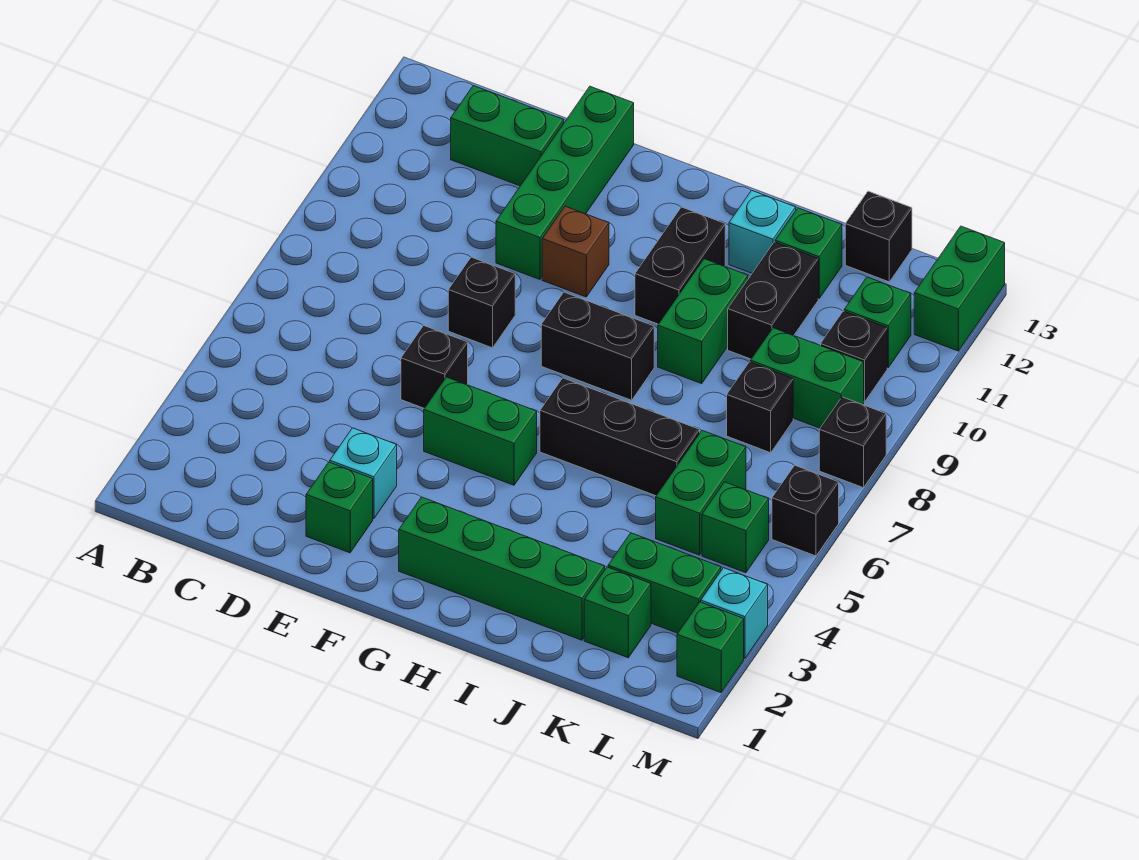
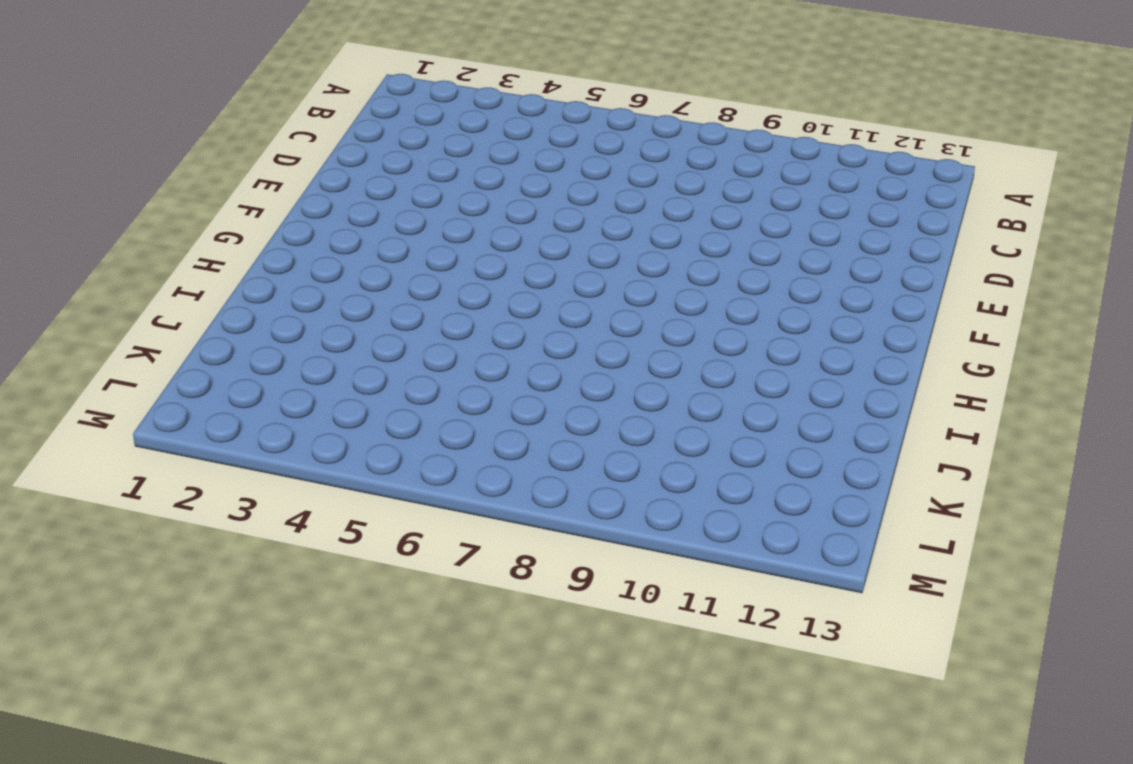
none -> green brick C12:D12 level 1
none -> green brick E2 level 1
none -> cyan brick E3 level 1
none -> black brick E6 level 1

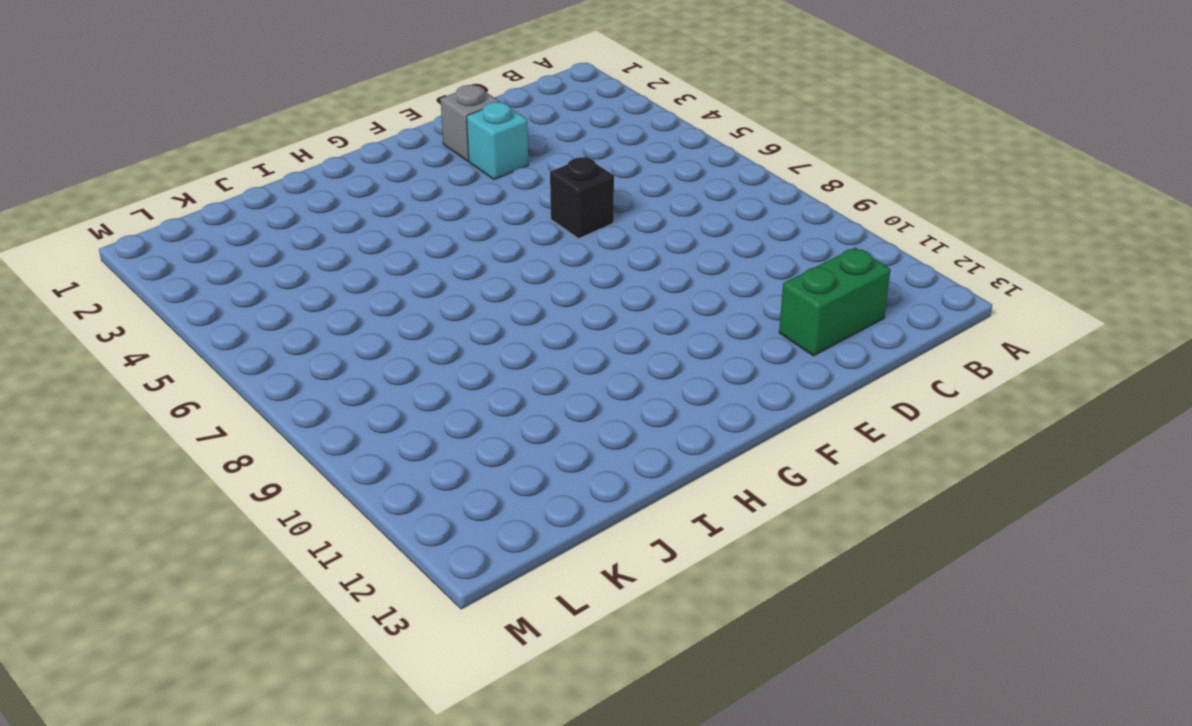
grey brick E2 level 1 -> green brick E2 level 1
none -> black brick E8 level 1
none -> green brick E10:E13 level 1
none -> green brick F5:G5 level 1
none -> brown brick F10 level 1

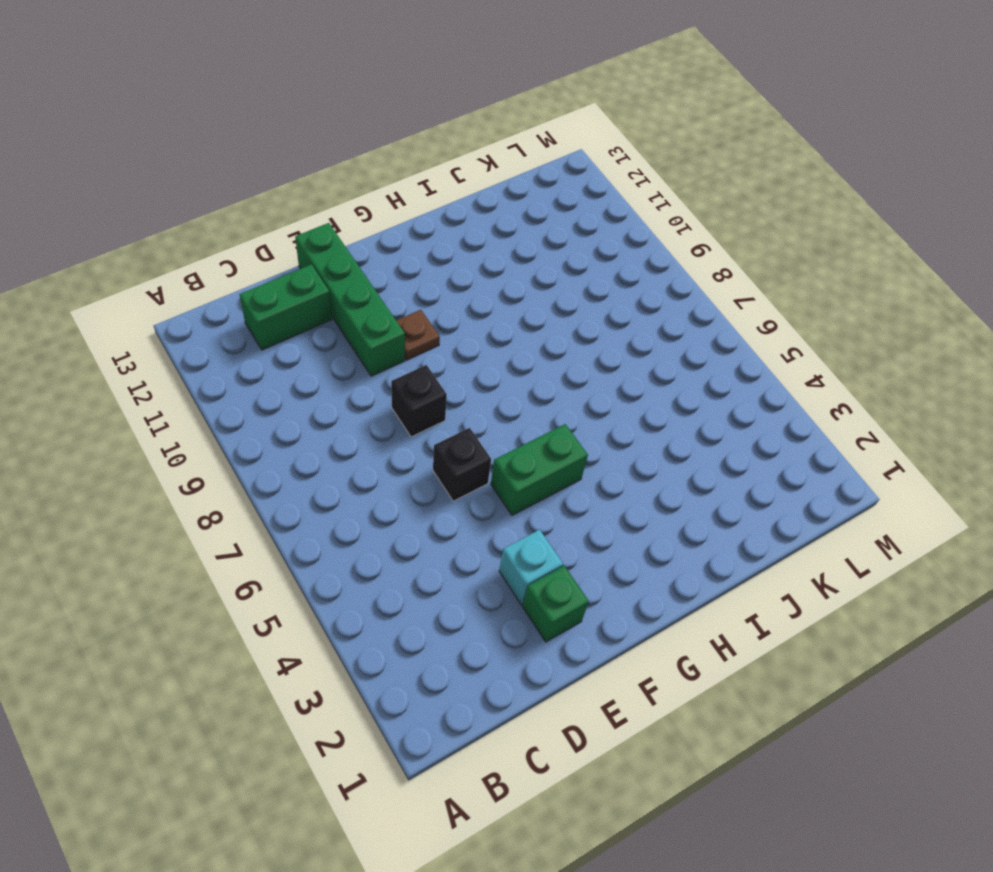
brown plate F10 level 1 -> brown brick F10 level 1
none -> green brick G2:J2 level 1
none -> black brick G8:H8 level 1
none -> black brick H6:J6 level 1
none -> black brick H10:H11 level 1

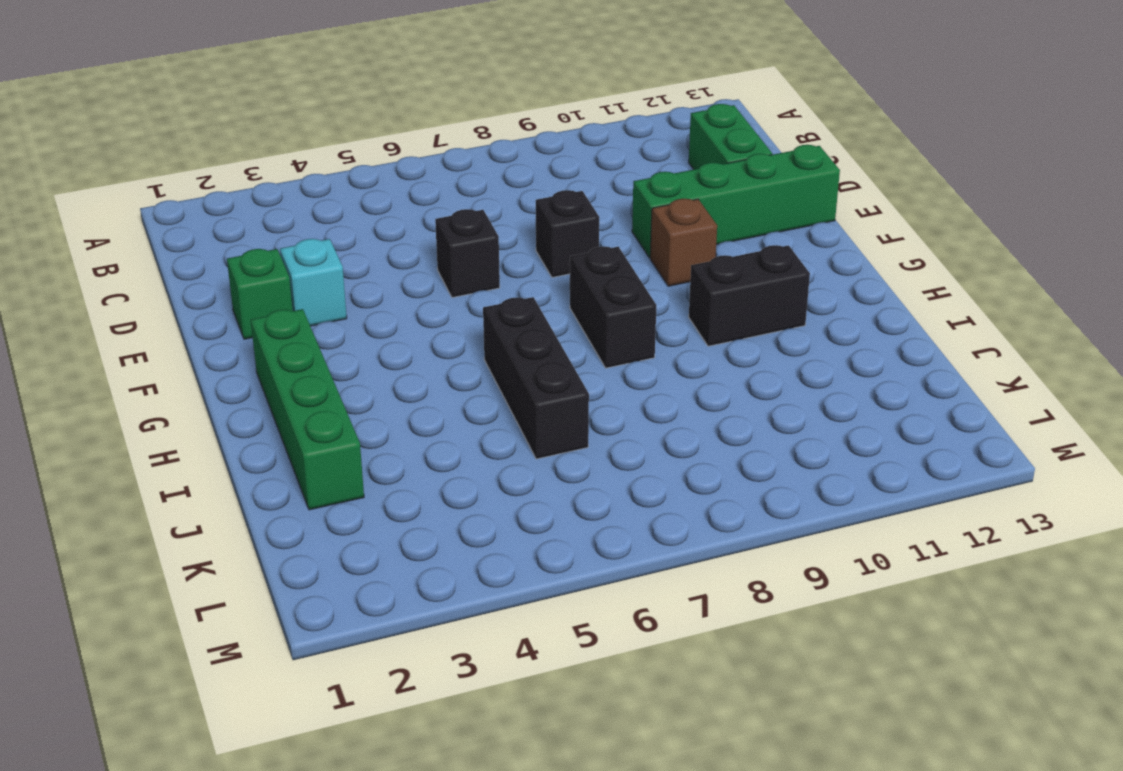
none -> green brick F5:G5 level 1
none -> green brick I9:I10 level 1
none -> cyan brick I12 level 1
none -> black brick J10:J11 level 1

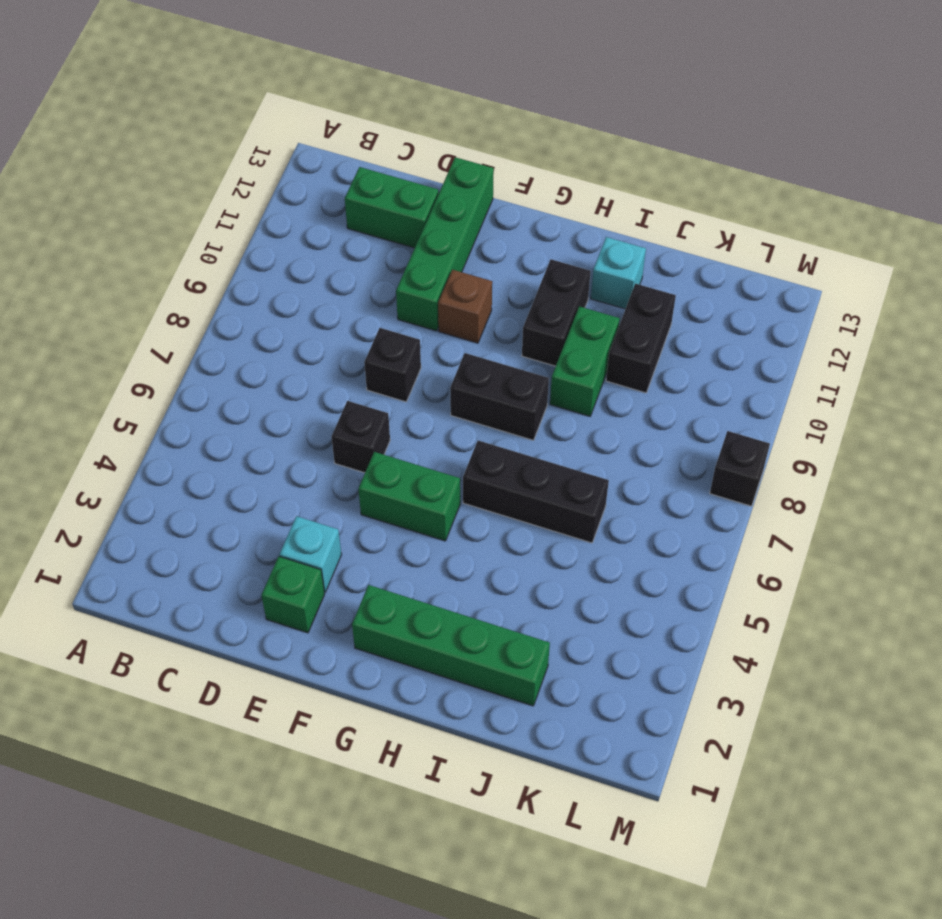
none -> green brick J12 level 1
none -> green brick K2 level 1
none -> green brick K3:L3 level 1
none -> green brick K5:K6 level 1

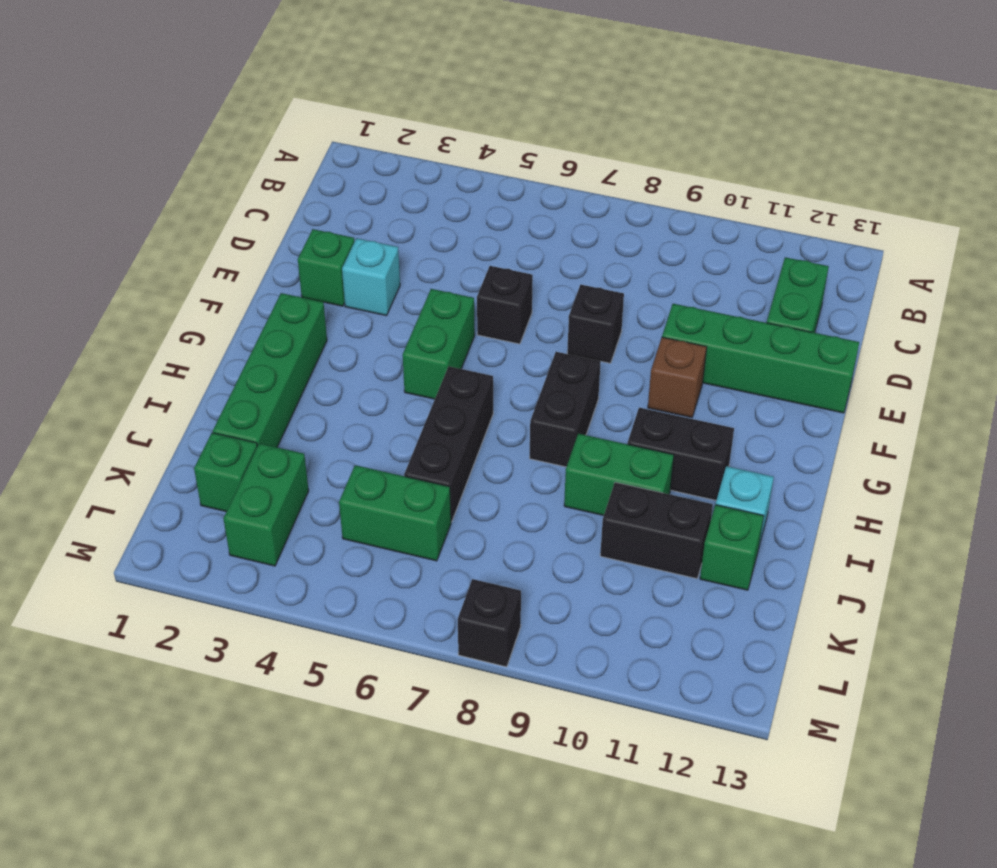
none -> black brick K8 level 1
none -> green brick K9:L9 level 1
none -> black brick K13 level 1
none -> green brick L5 level 1

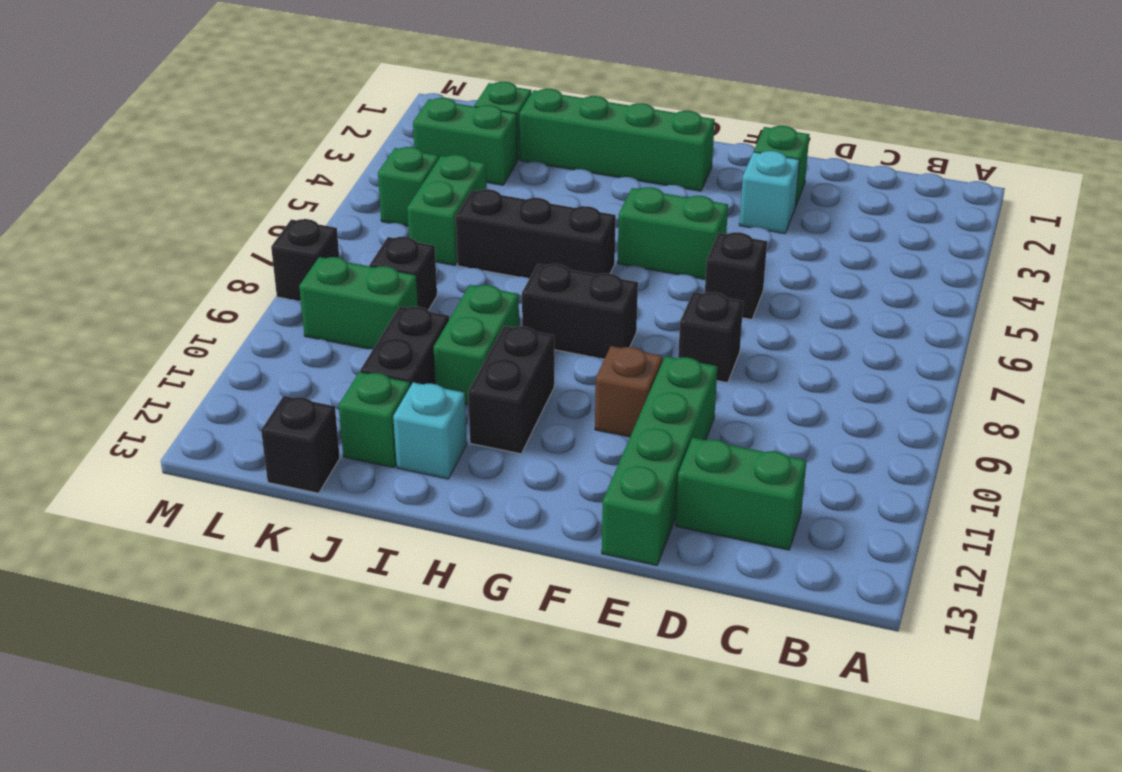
none -> black brick L10 level 1
none -> green brick L11 level 1
none -> green brick M2 level 1
none -> cyan brick M3 level 1

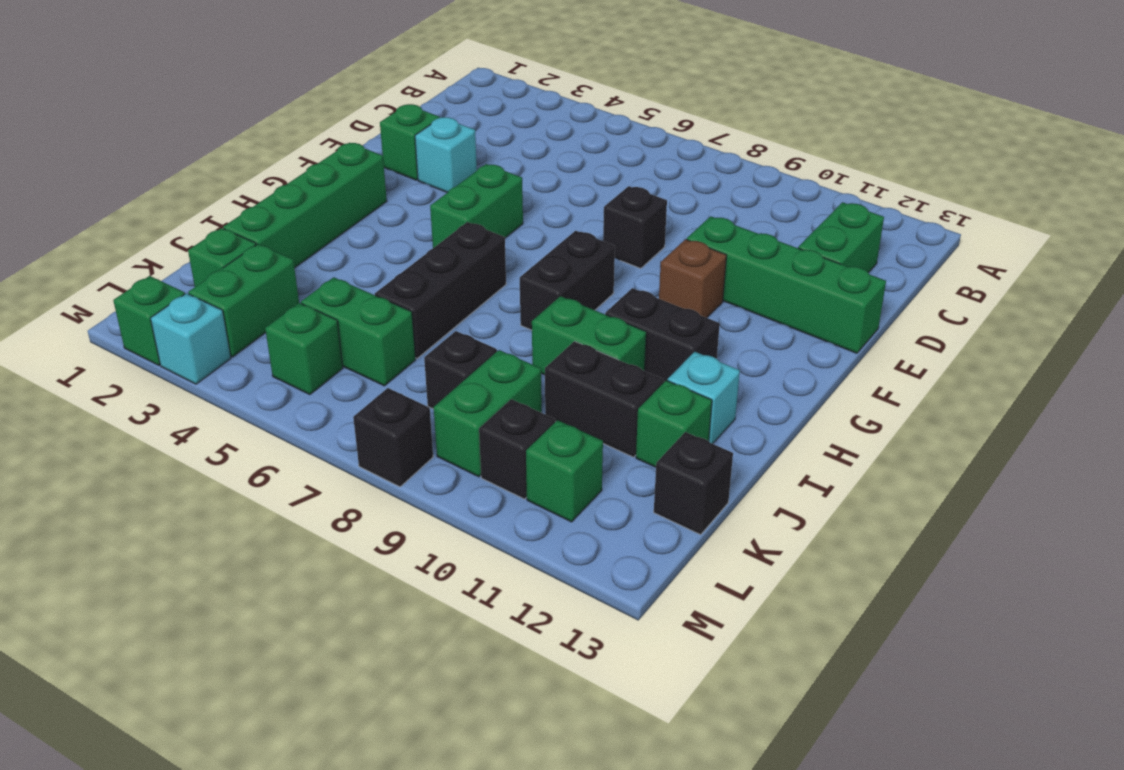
none -> black brick E6 level 1
none -> black brick M6 level 1
none -> green brick M12:M13 level 1

